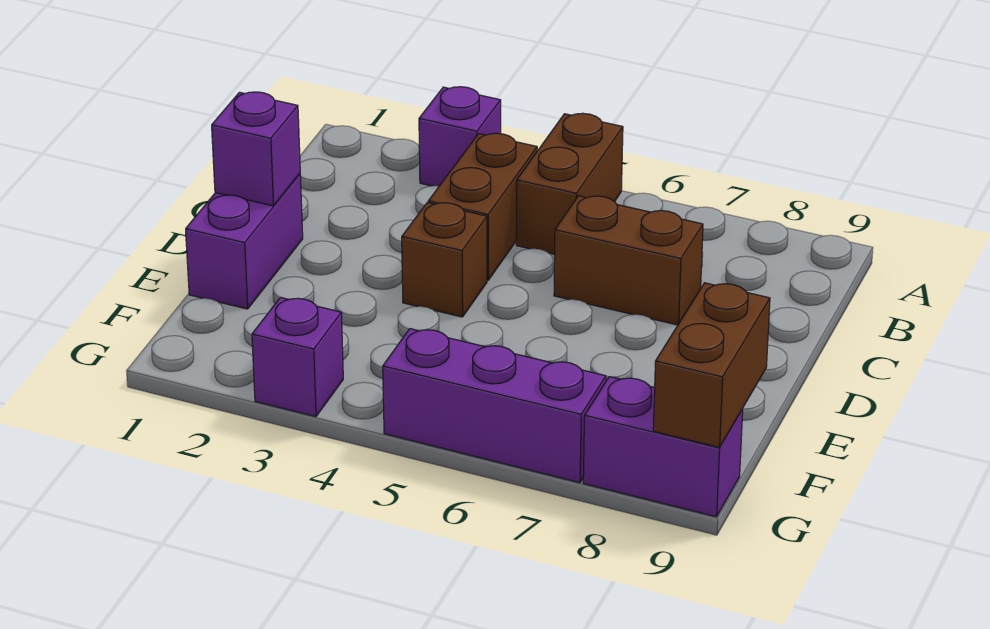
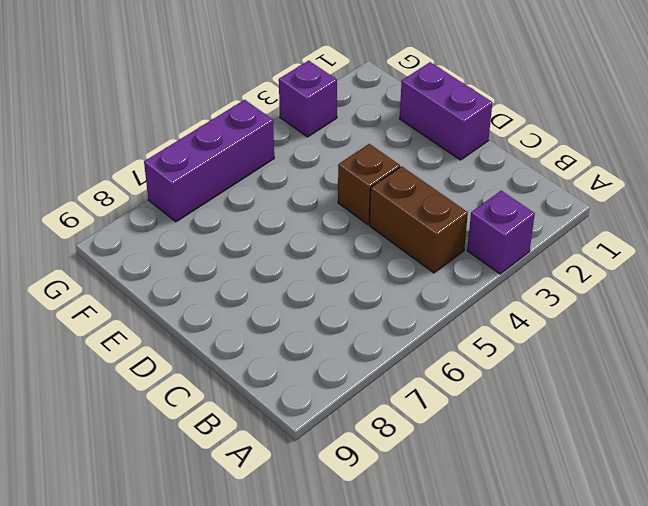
none -> brown brick A5:B5 level 1
none -> brown brick C6:C7 level 1

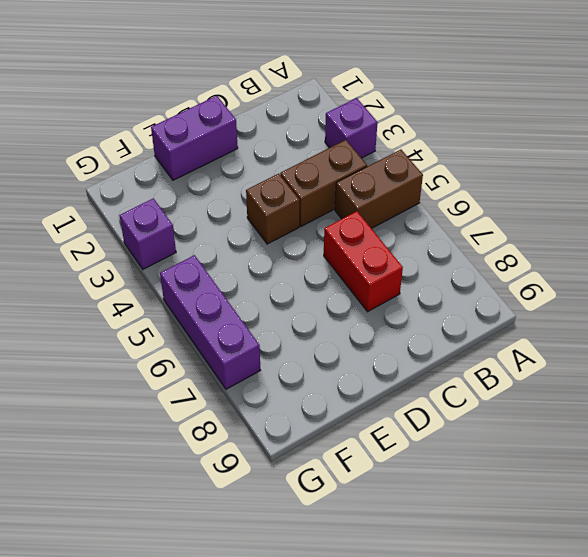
red brick C6:C7 level 1 -> brown brick C6:C7 level 1
none -> purple brick G8:G9 level 1
none -> purple brick D1 level 2

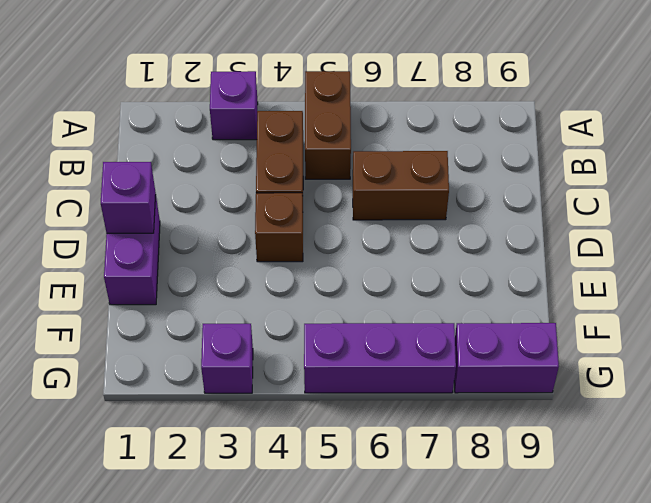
none -> brown brick F9:G9 level 2

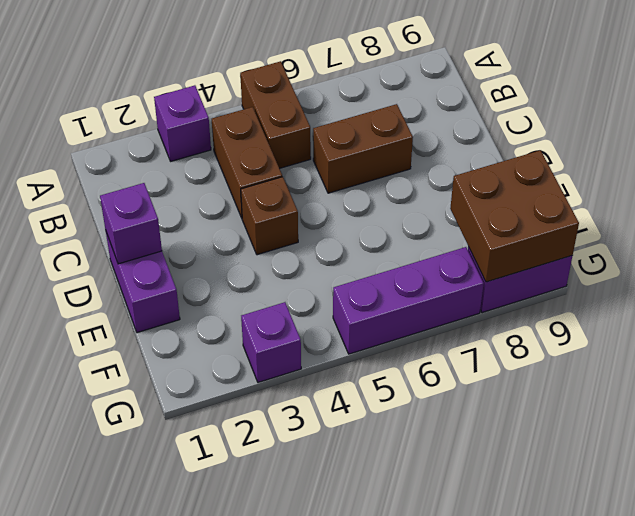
brown brick F8:G9 level 2 -> brown brick F9:G9 level 2

